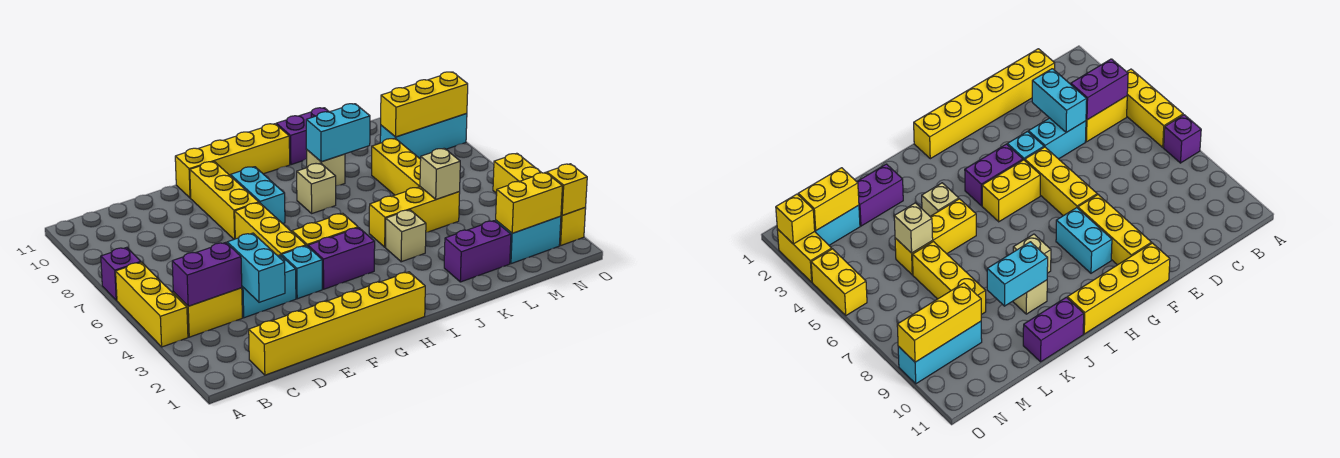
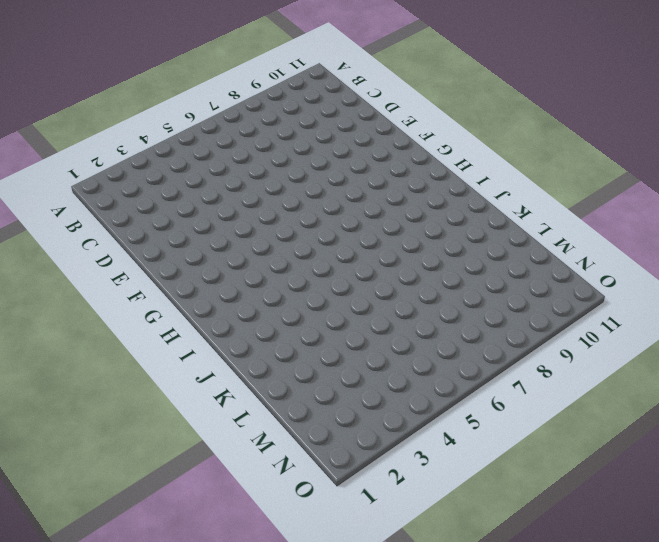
none -> yellow brick A4:A6 level 1
none -> purple brick A7 level 1
none -> yellow brick B4:C4 level 1
none -> yellow brick C1:H1 level 1

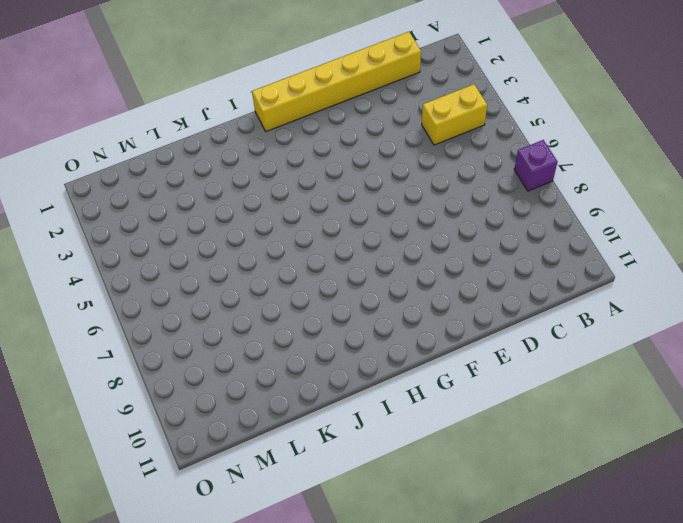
none -> yellow brick A4:A6 level 1
none -> cyan brick D4:E4 level 1
none -> cyan brick F4 level 1
none -> yellow brick F5:F7 level 1

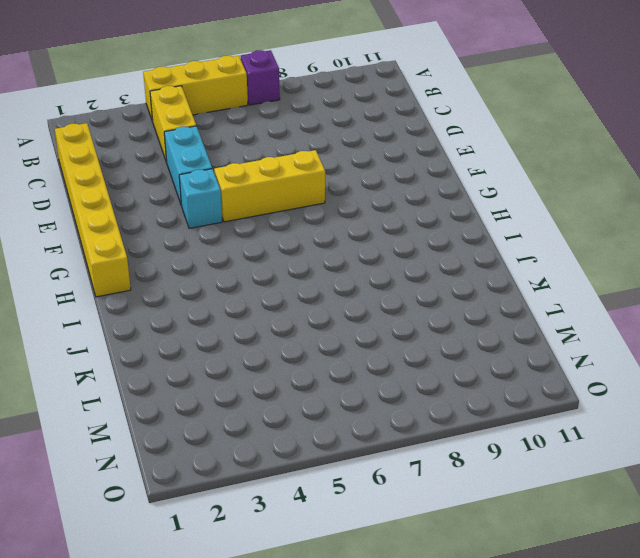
none -> yellow brick F8:F10 level 1
none -> yellow brick F11:I11 level 1
none -> purple brick G4:H4 level 1
none -> yellow brick G5:H5 level 1

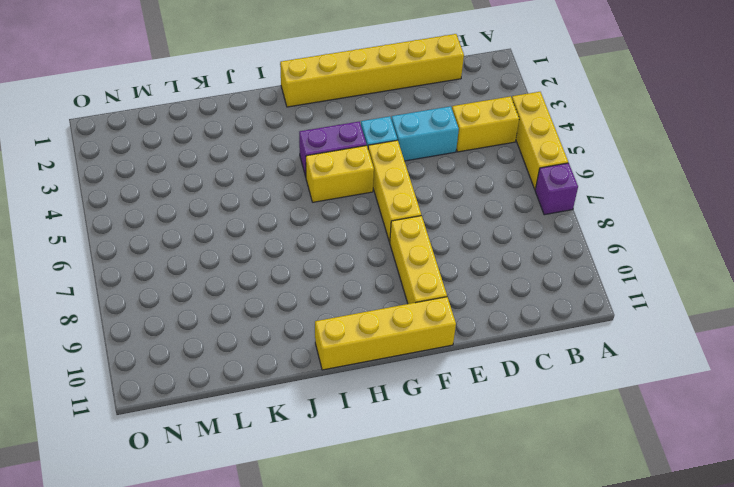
none -> cyan brick G8:G9 level 1
none -> tan brick I8 level 1
none -> tan brick J4 level 1
none -> yellow brick J5:L5 level 1

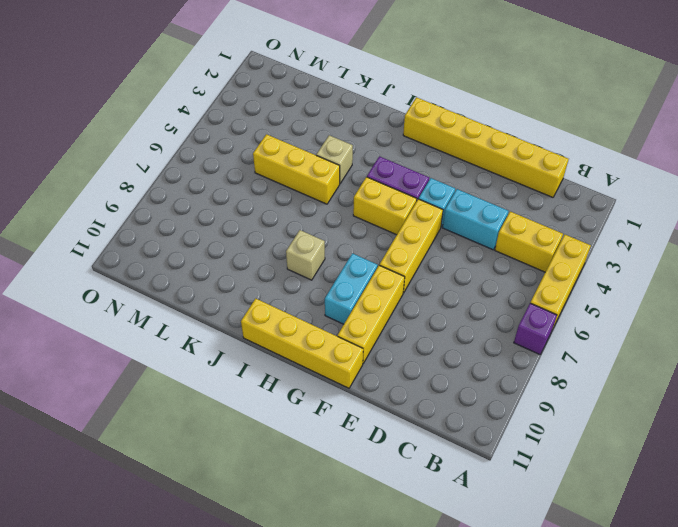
none -> tan brick J9 level 1
none -> purple brick J11:K11 level 1
none -> purple brick K2:L2 level 1
none -> yellow brick L6:L8 level 1

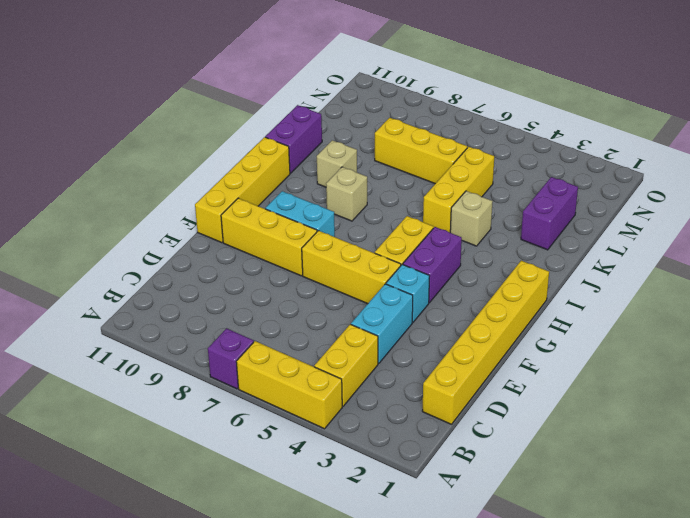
none -> cyan brick M2:N2 level 1
none -> cyan brick M9:O9 level 1
none -> yellow brick O2:O3 level 1
none -> yellow brick O4:O5 level 1

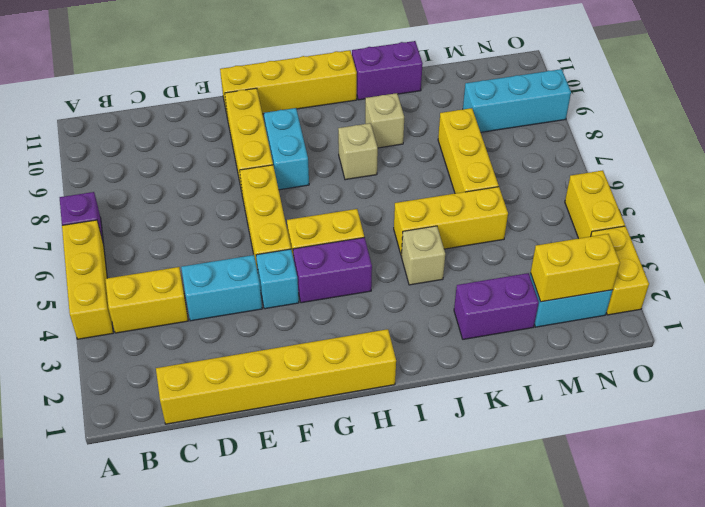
none -> purple brick B4:C4 level 2
none -> cyan brick D3:D4 level 2
none -> cyan brick J9:K9 level 2
none -> tan brick L5 level 2

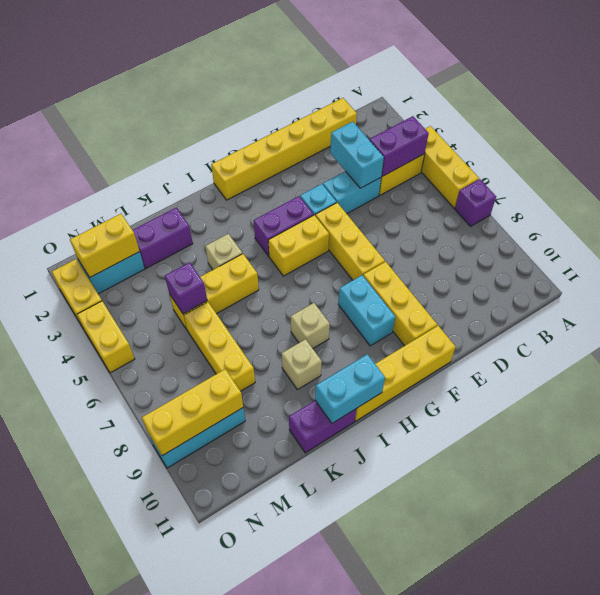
cyan brick I11:J11 level 2 -> cyan brick J9:K9 level 2
purple brick L5 level 2 -> tan brick L5 level 2
none -> yellow brick O2 level 2

